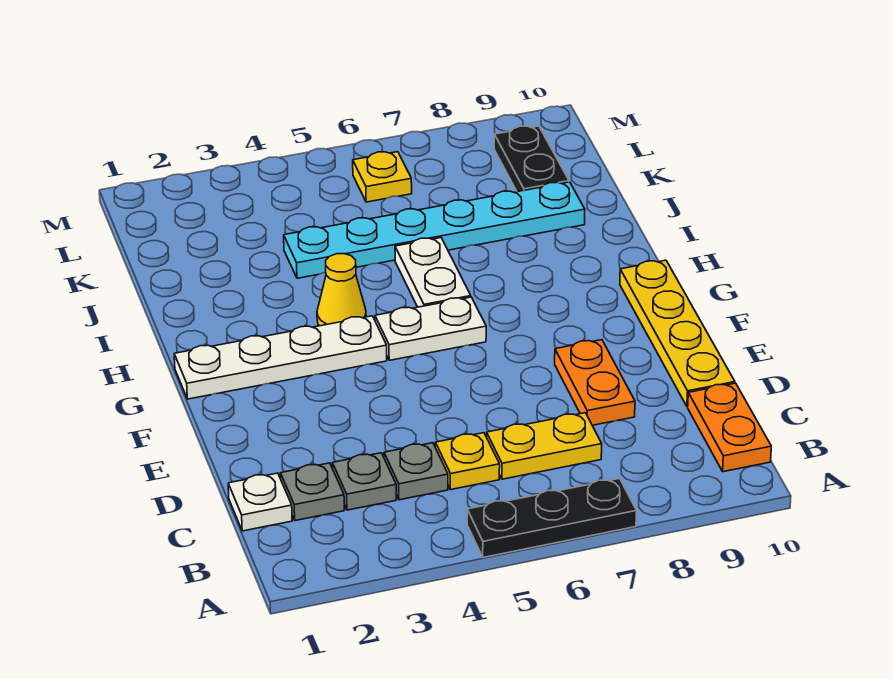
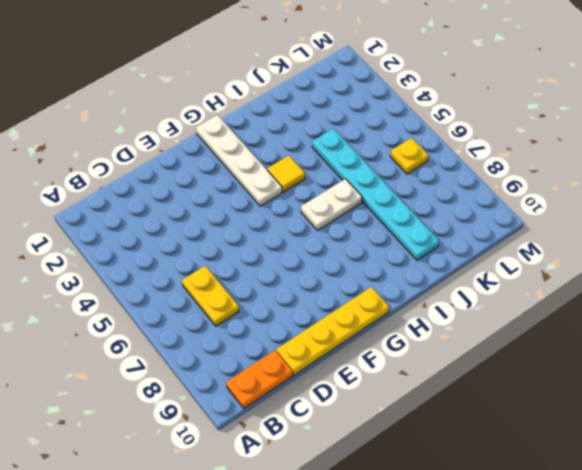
yellow tile H4 level 1 -> yellow cone H4 level 1
none -> black plate A5:A7 level 1
none -> white plate C1 level 1
none -> grey plate C2 level 1

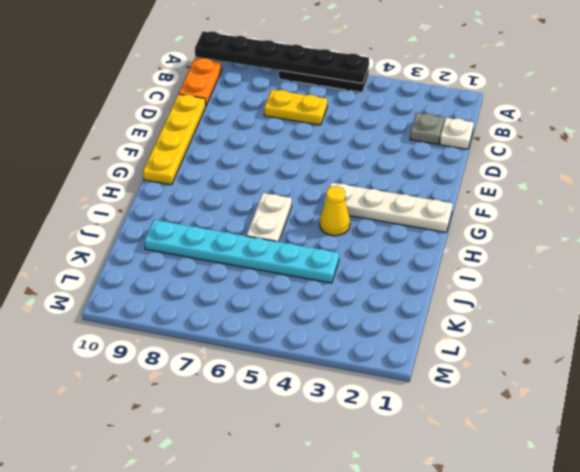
black plate A5:A10 level 2 -> none
none -> grey plate C3 level 1
none -> grey plate C4 level 1
none -> yellow plate C5 level 1

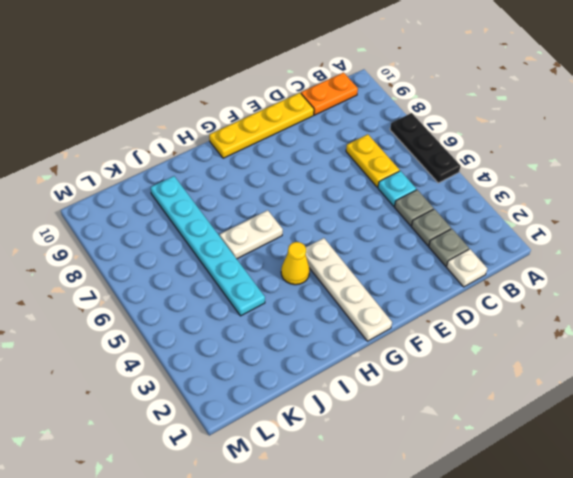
cyan plate C5 level 1 -> yellow plate C5 level 1
none -> orange plate D8:E8 level 1
none -> white plate G5:G6 level 1
none -> black plate K9:L9 level 1

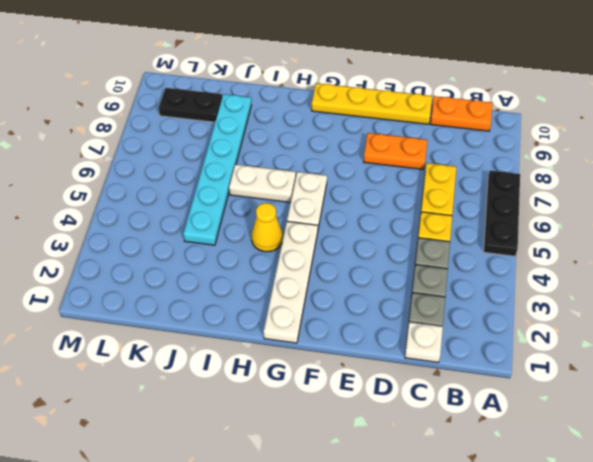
none -> yellow plate L6 level 1

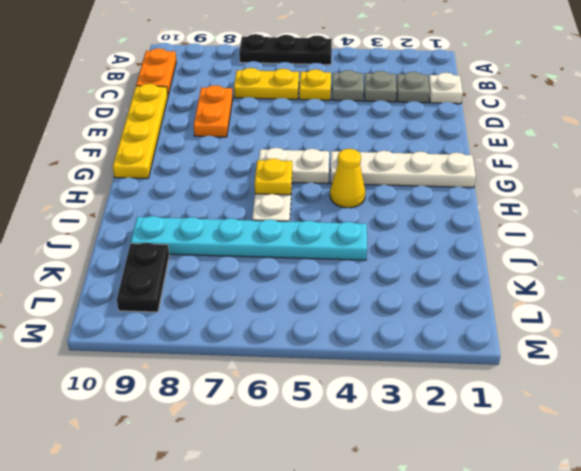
yellow plate H6 level 2 -> yellow plate L6 level 1

